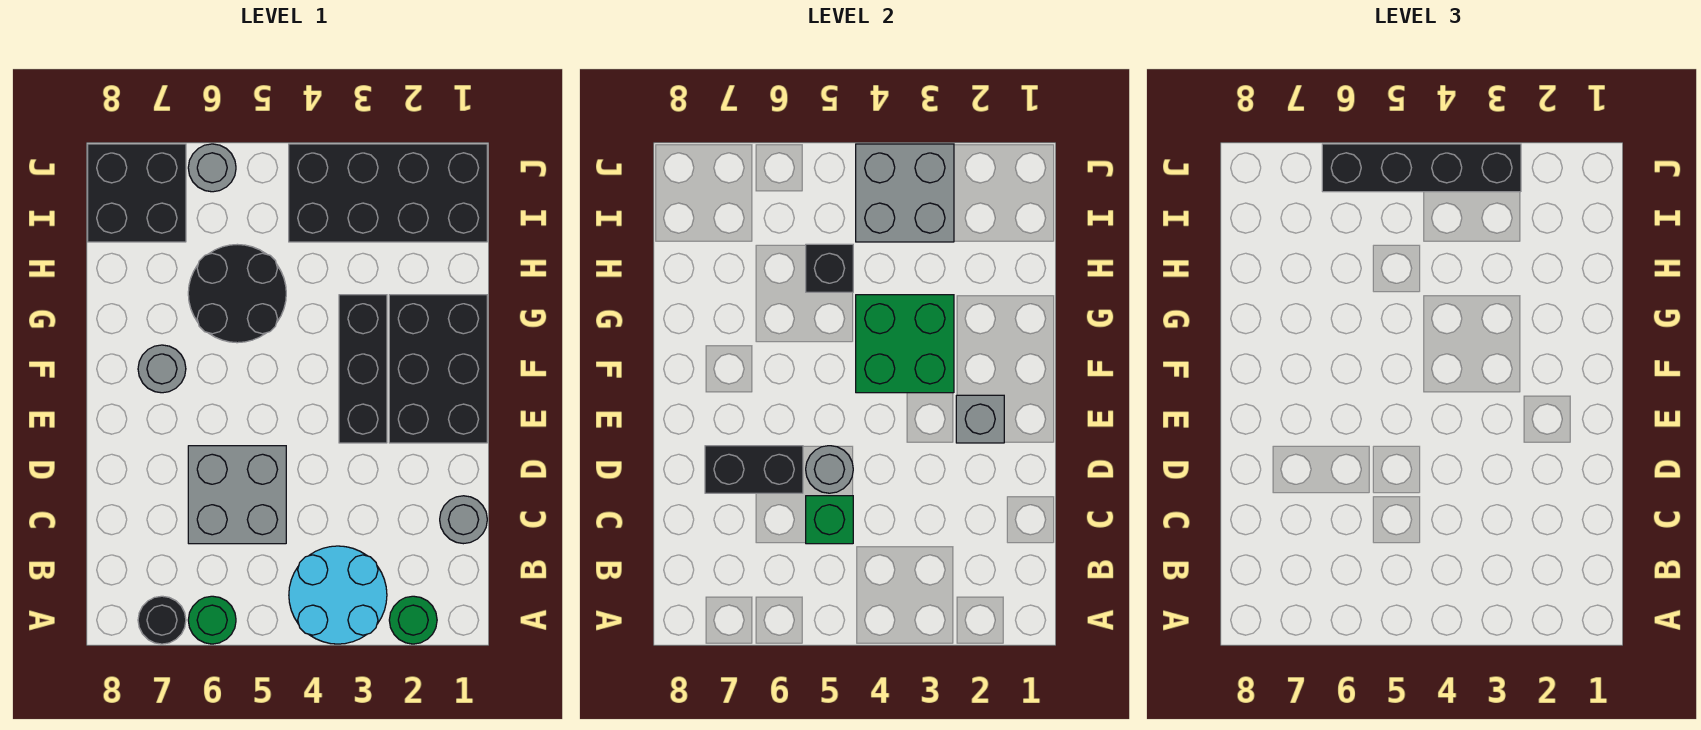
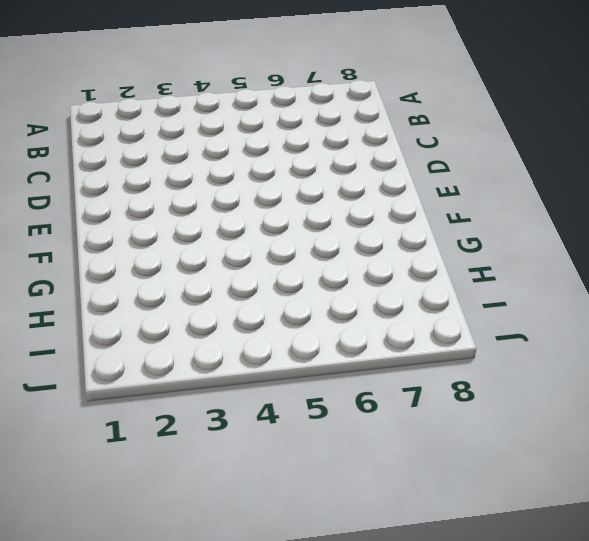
none -> green round brick A2 level 1
none -> cyan round brick A3:B4 level 1
none -> green round brick A6 level 1

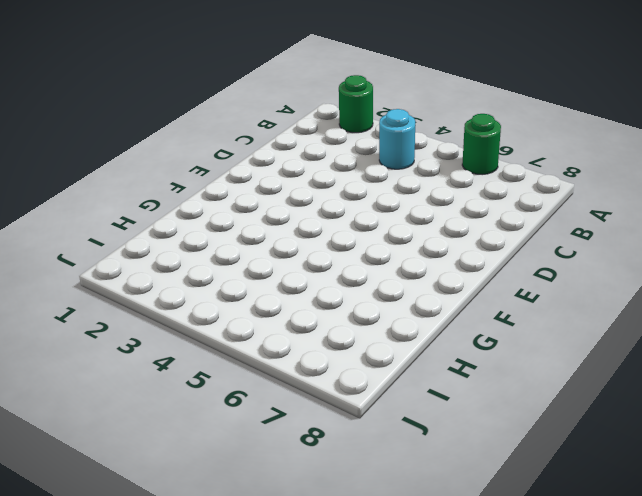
cyan round brick B4 level 1 -> cyan round brick A3:B4 level 1
none -> black round brick A7 level 1
none -> grey round brick C1 level 1
none -> grey brick C5:D6 level 1

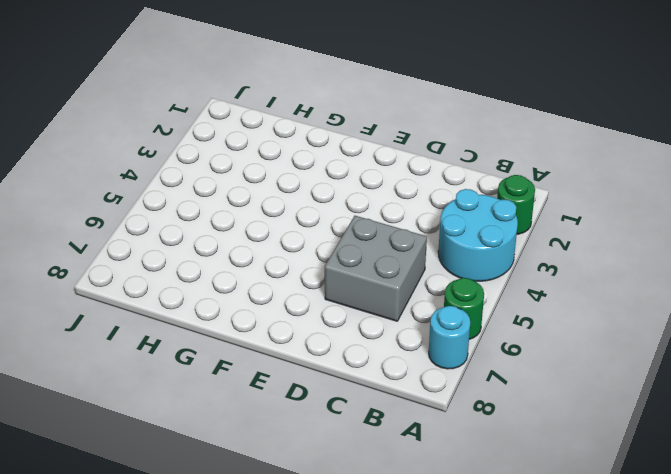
cyan round brick A7 level 1 -> black round brick A7 level 1
none -> grey round brick C1 level 1
none -> black brick E1:G2 level 1
none -> black brick E3:G3 level 1

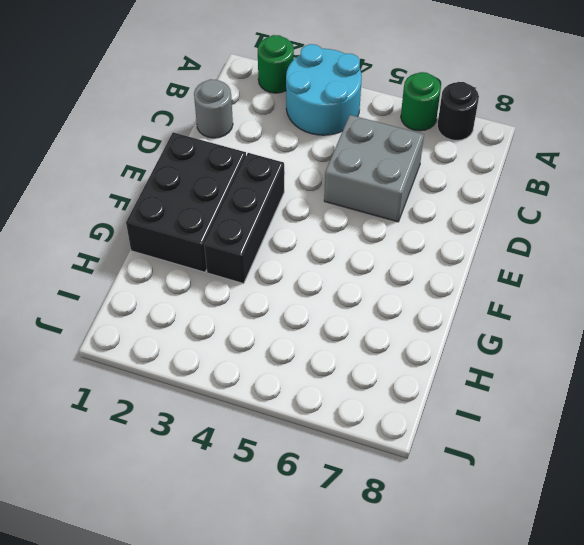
none -> grey round brick F7 level 1
none -> black round brick G5:H6 level 1
none -> black brick I1:J4 level 1

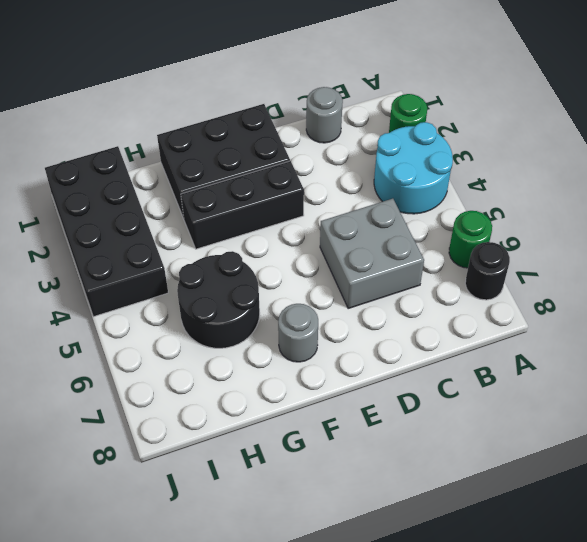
none -> black brick I7:J8 level 1
none -> grey round brick J6 level 1
none -> green brick C5 level 2

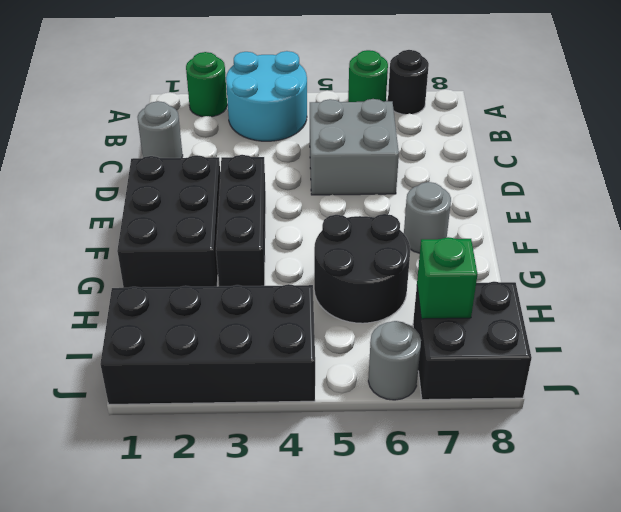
green brick I7 level 2 -> green brick C5 level 2
none -> grey round brick D5 level 2
none -> black brick D6:D7 level 2
none -> grey brick E2 level 2

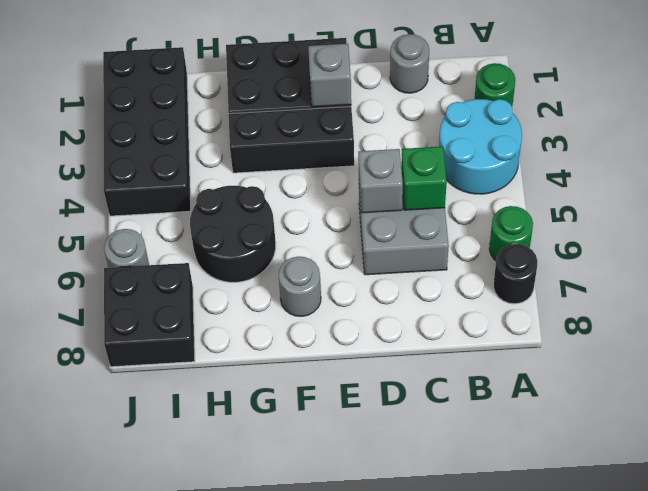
grey brick D5 level 2 -> grey round brick D5 level 2
none -> black brick D6:D7 level 2
none -> green brick F3:G4 level 2
none -> black brick H5 level 2

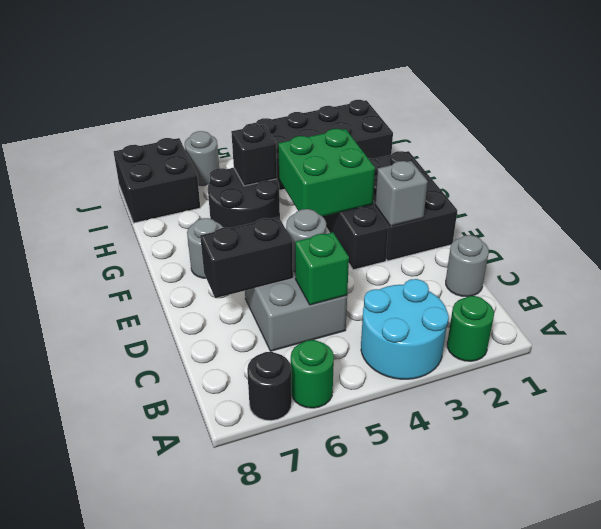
none -> grey brick I3:J4 level 2
none -> black brick J3:J6 level 3

